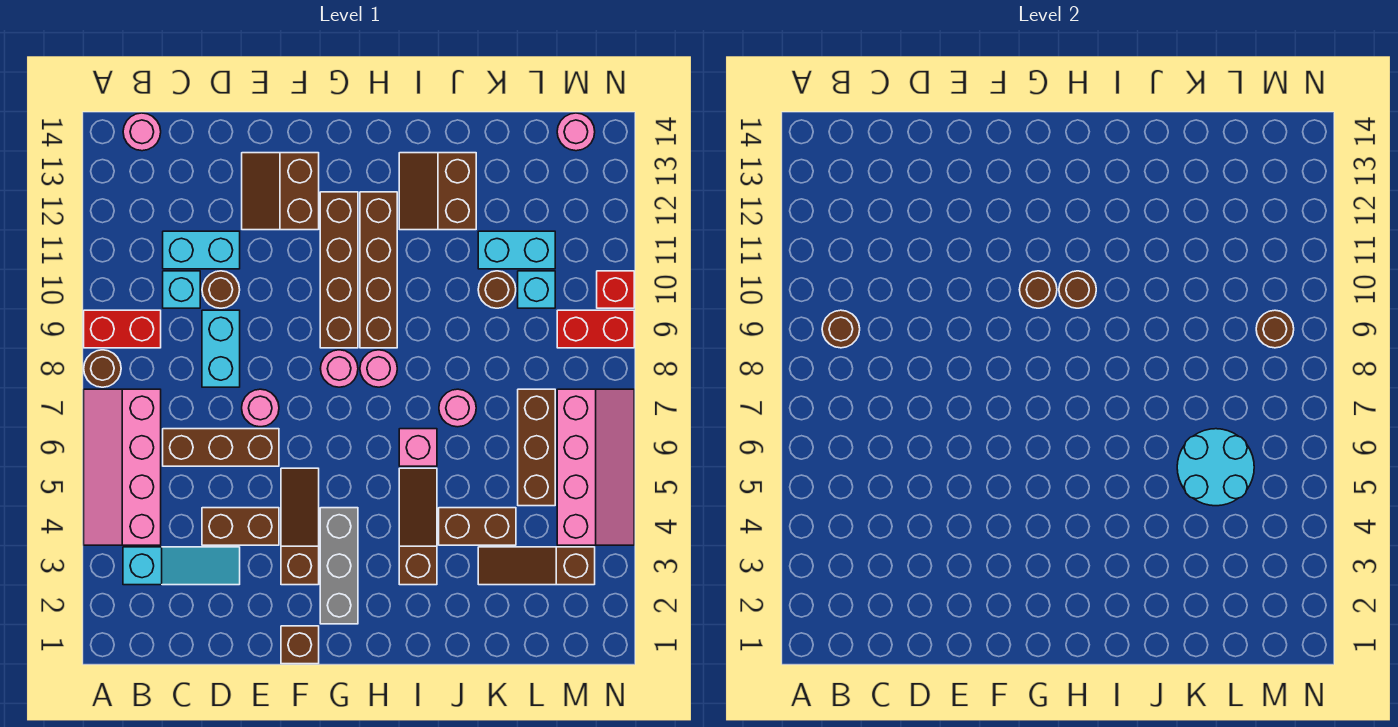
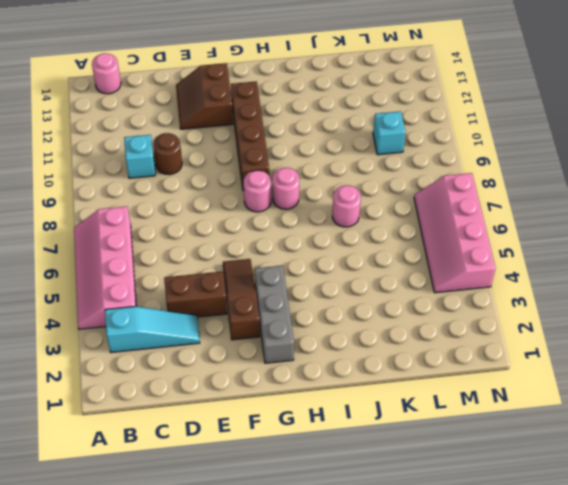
pink slope M4:N7 level 1 top N -> pink slope M4:N7 level 1 top M
none -> brown round brick A8 level 1
none -> red brick A9:B9 level 1
none -> brown brick C6:E6 level 1
none -> cyan brick C11:D11 level 1

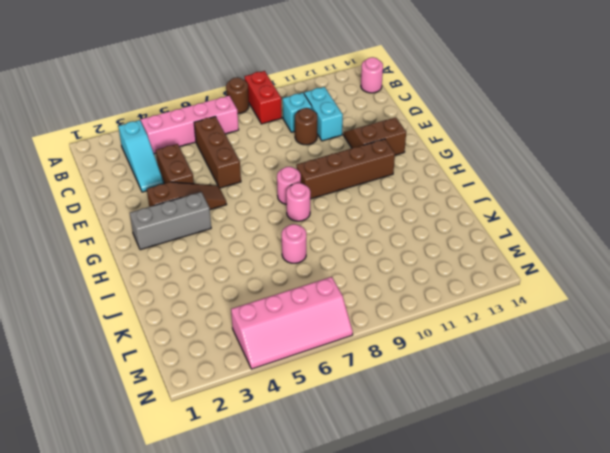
none -> cyan brick D8:D9 level 1
none -> pink round brick E7 level 1
none -> brown brick F1 level 1
none -> brown brick H9:H12 level 1

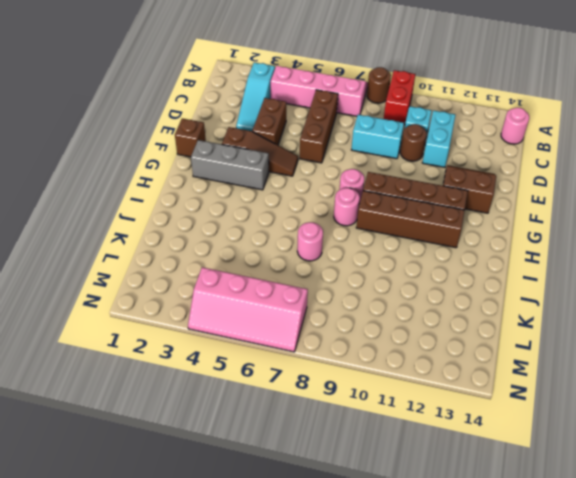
none -> pink round brick E7 level 1
none -> brown slope I3:I5 level 1 top 3
none -> pink brick I6 level 1
none -> brown slope I12:J13 level 1 top J

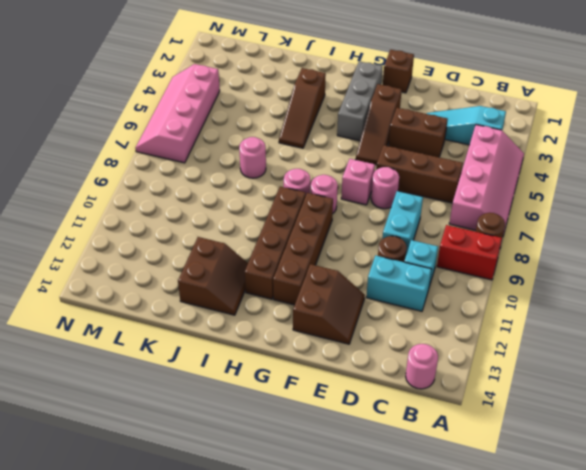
pink brick F7 level 1 -> pink brick I6 level 1
none -> brown brick J4:K4 level 1
none -> brown slope K3:M3 level 1 top M
none -> brown round brick K10 level 1
none -> cyan brick K11:L11 level 1

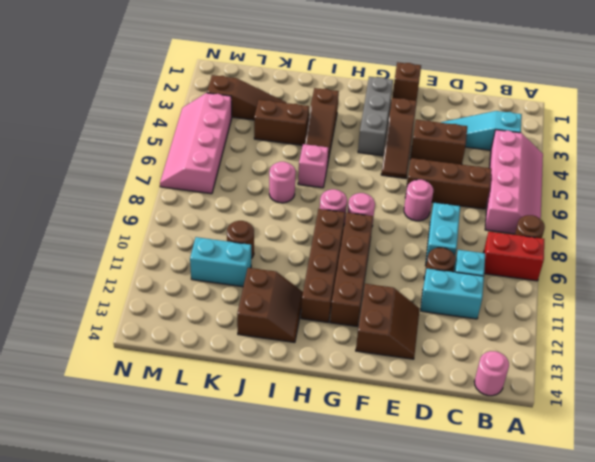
none -> brown brick L5:L7 level 1
none -> cyan brick L10 level 1
none -> red brick M9:N9 level 1
none -> pink round brick M14 level 1

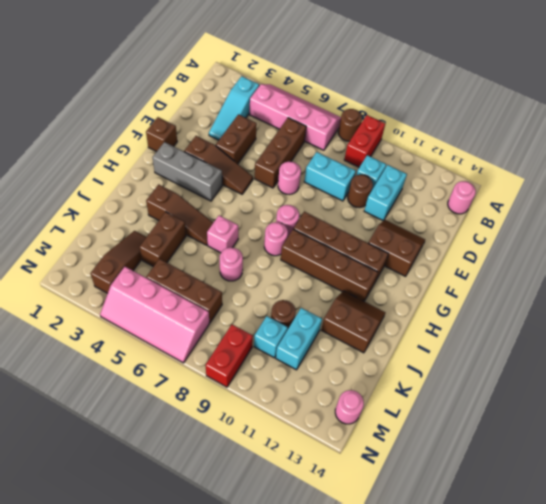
none -> red brick N10 level 1
none -> brown round brick B9 level 2
none -> brown round brick G10 level 2
none -> brown round brick H10 level 2

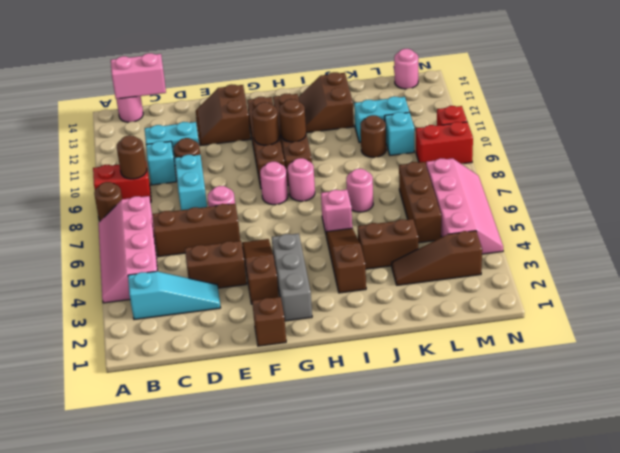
pink brick B14:C14 level 2 -> none
none -> cyan round brick K5:L6 level 2
none -> brown round brick M9 level 2

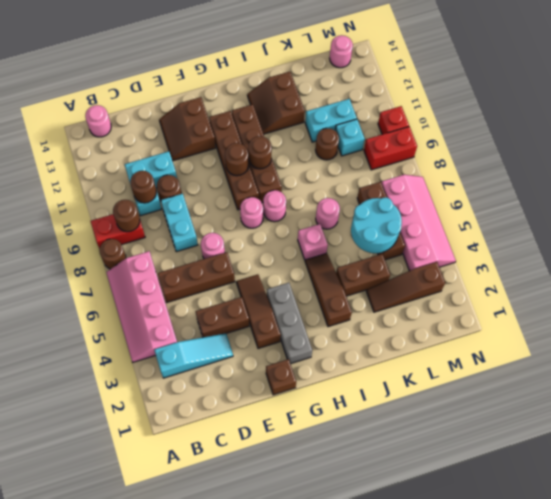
brown round brick C10 level 2 -> brown round brick M9 level 2

